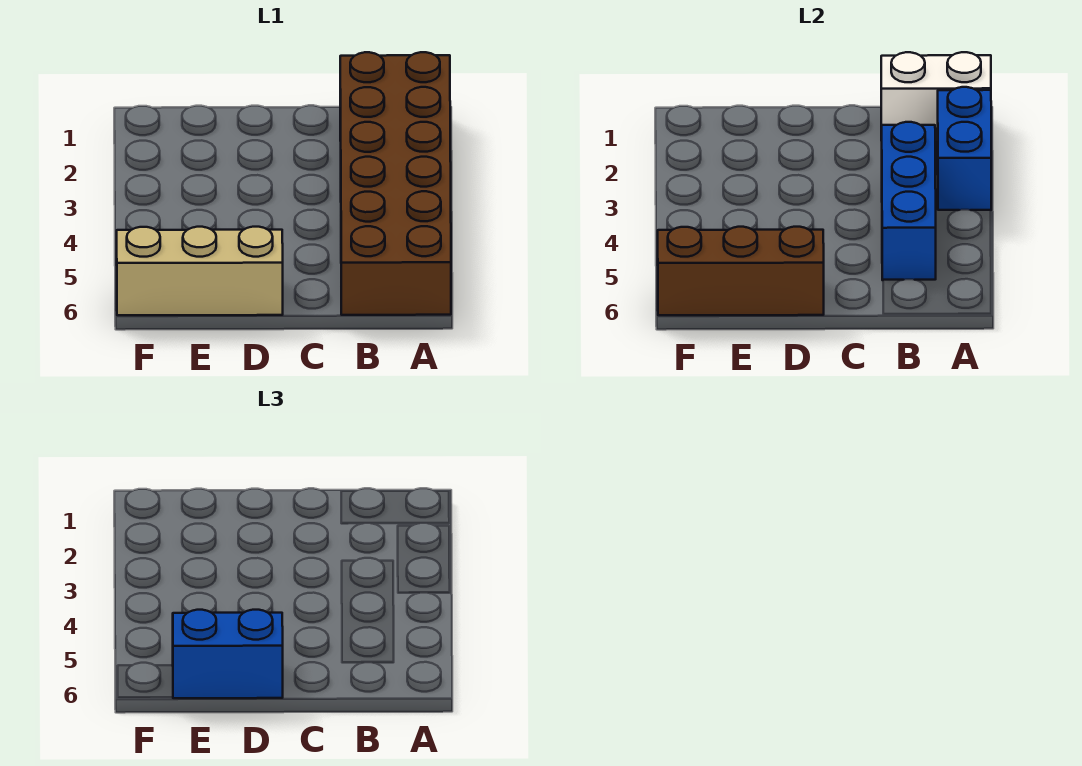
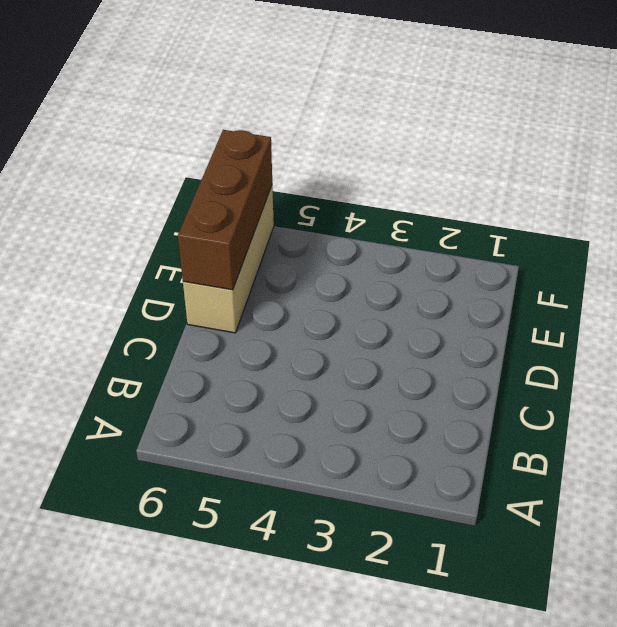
none -> brown brick A1:B6 level 1
none -> white brick A1:B1 level 2

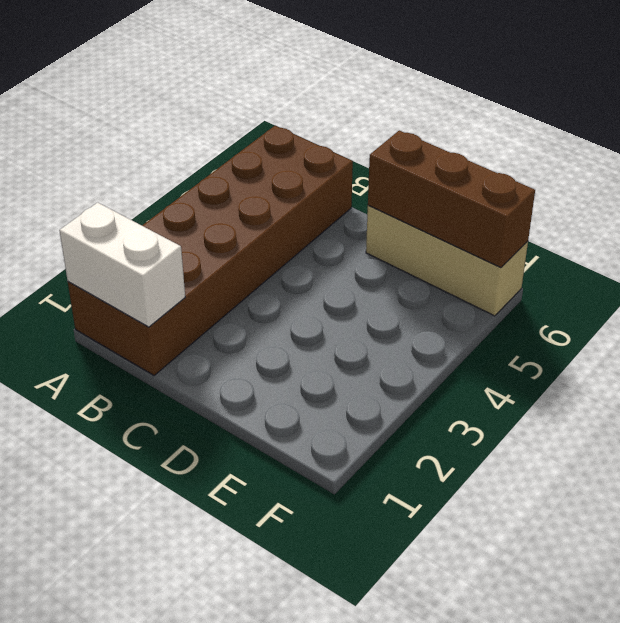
none -> blue brick A2:A3 level 2
none -> blue brick B3:B5 level 2

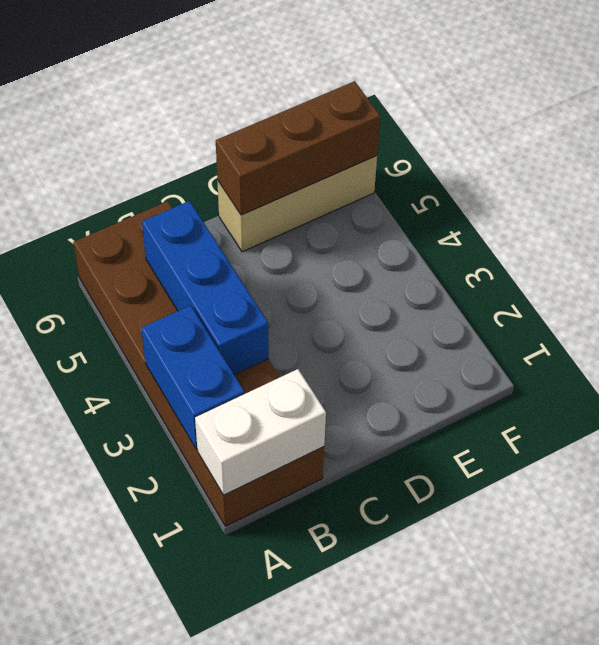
none -> blue brick D6:E6 level 3

